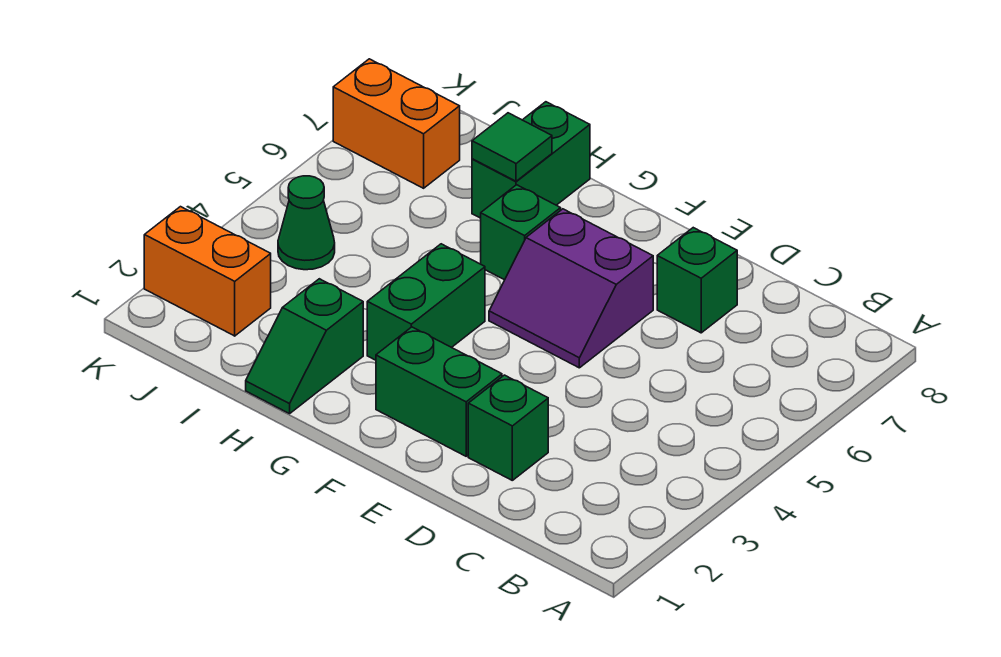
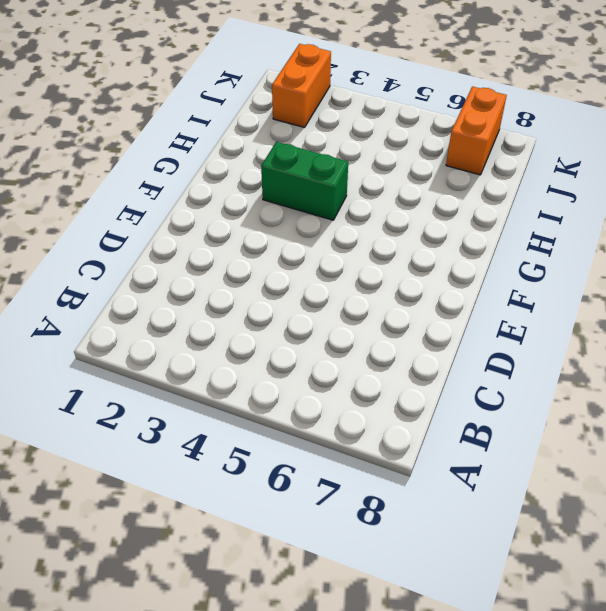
none -> green brick D2 level 1
none -> green brick D7 level 1
none -> green brick E2:F2 level 1

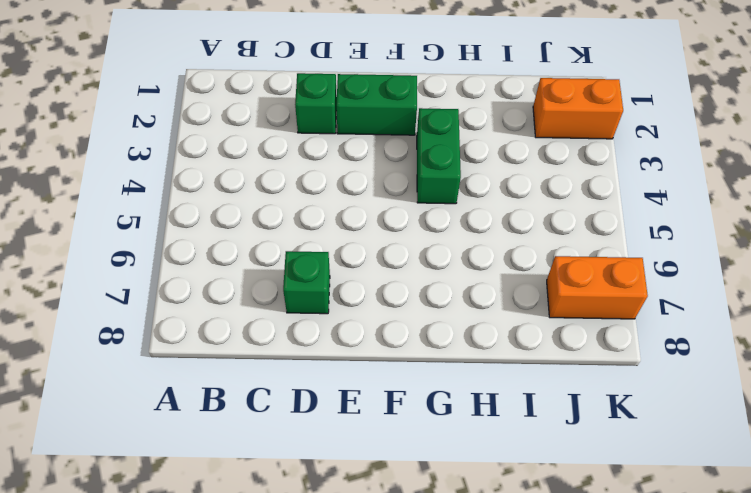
none -> purple slope E5:F6 level 1 top 6
none -> green brick G6 level 1
none -> green slope H1:H2 level 1 top 2

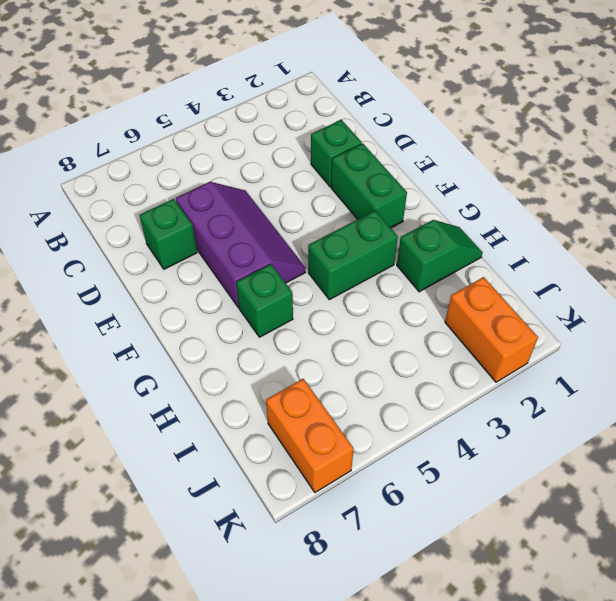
purple slope D5:F6 level 1 top 6 -> purple slope E5:F6 level 1 top 6
none -> green brick H7:H8 level 1
none -> green cone J4 level 1
none -> green tile H7 level 2

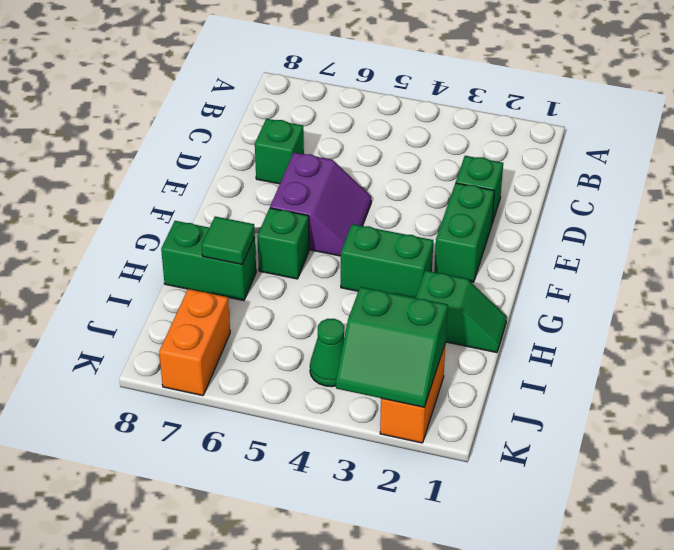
green slope J2:K3 level 2 top J -> none

